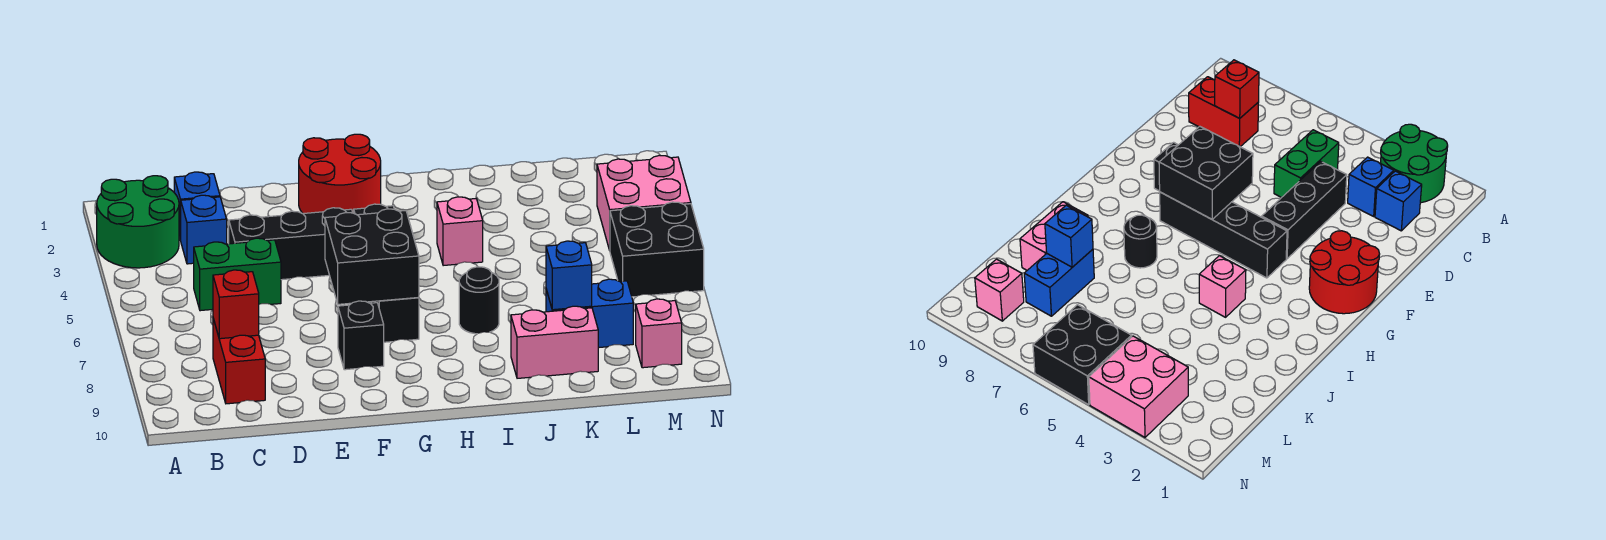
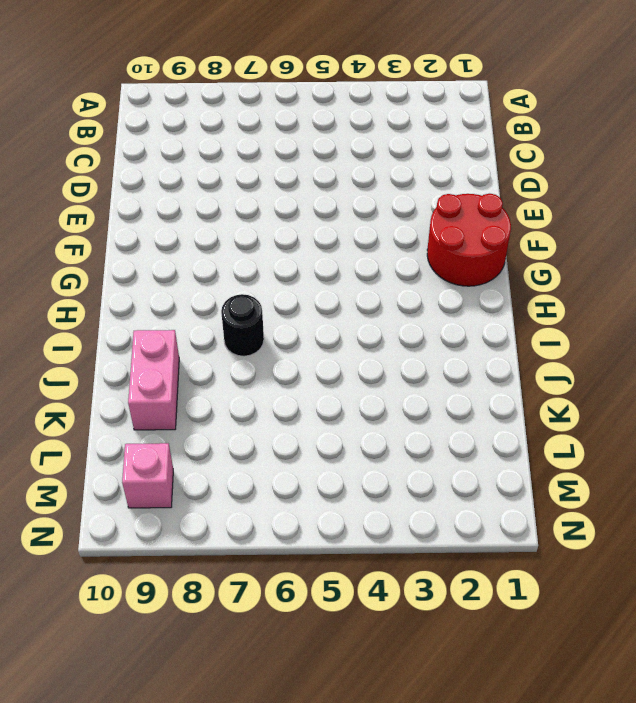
none -> green round brick A2:B3 level 1
none -> blue brick C2 level 1
none -> blue brick C3 level 1

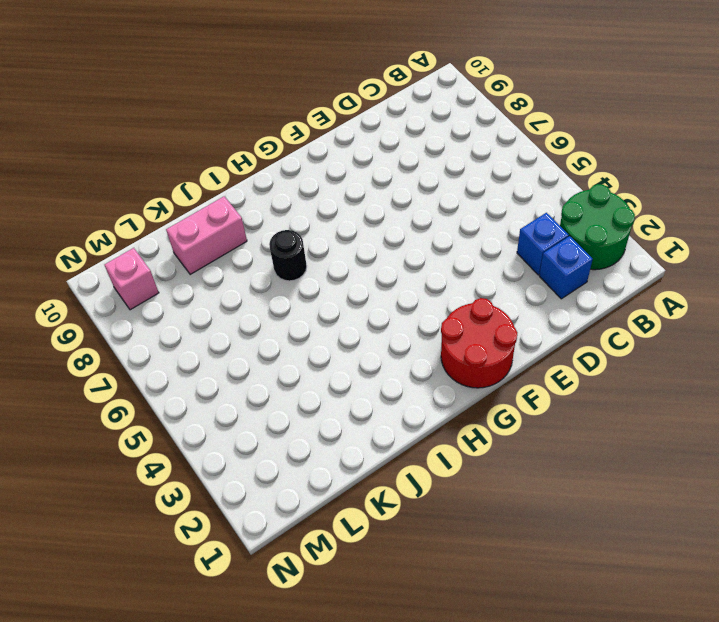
none -> green brick C5:D5 level 1
none -> red brick C8:C9 level 1
none -> black brick D4:F4 level 1

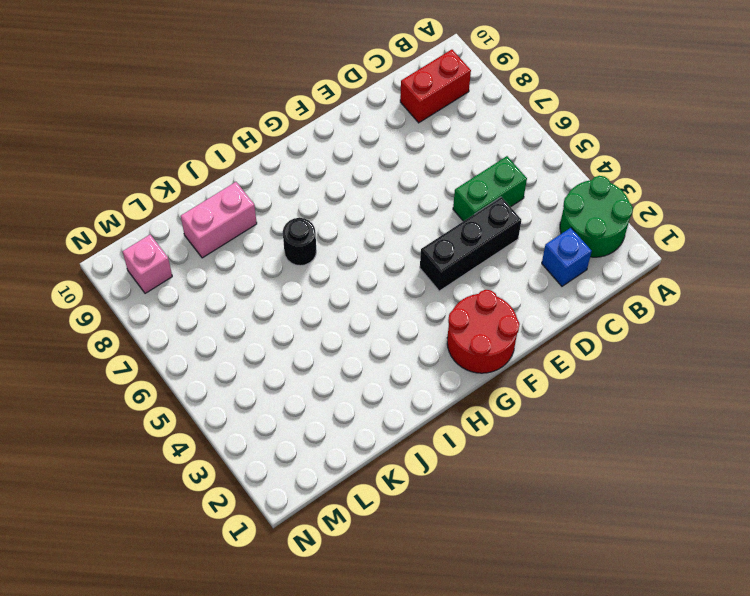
red brick B9:C9 level 1 -> red brick C8:C9 level 1
none -> blue brick C3 level 1
none -> black brick F8 level 1
none -> black brick G4:G7 level 1

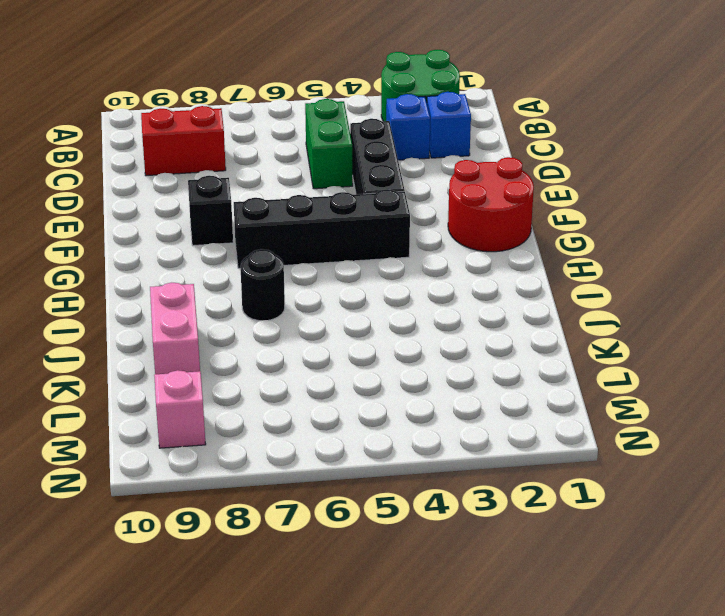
none -> pink brick I4 level 1
none -> blue brick K8:L8 level 1
none -> pink brick M3:N4 level 1

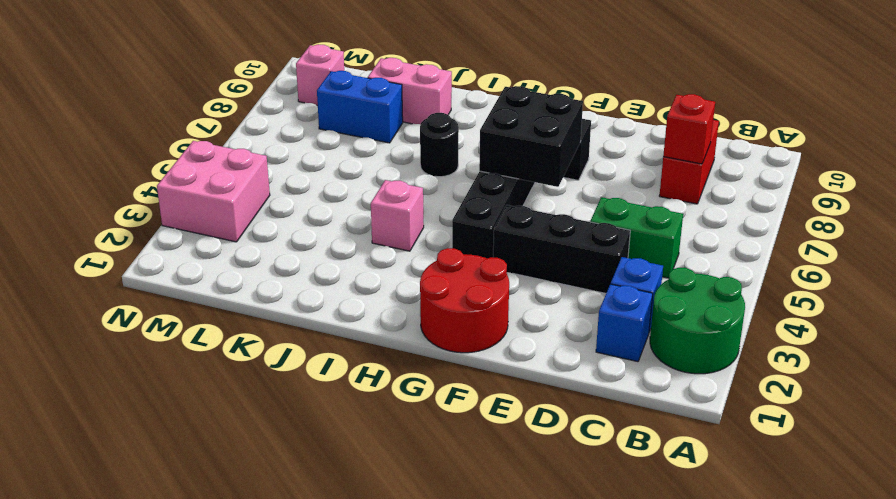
none -> black brick M5:N6 level 1
none -> blue brick K8 level 2

